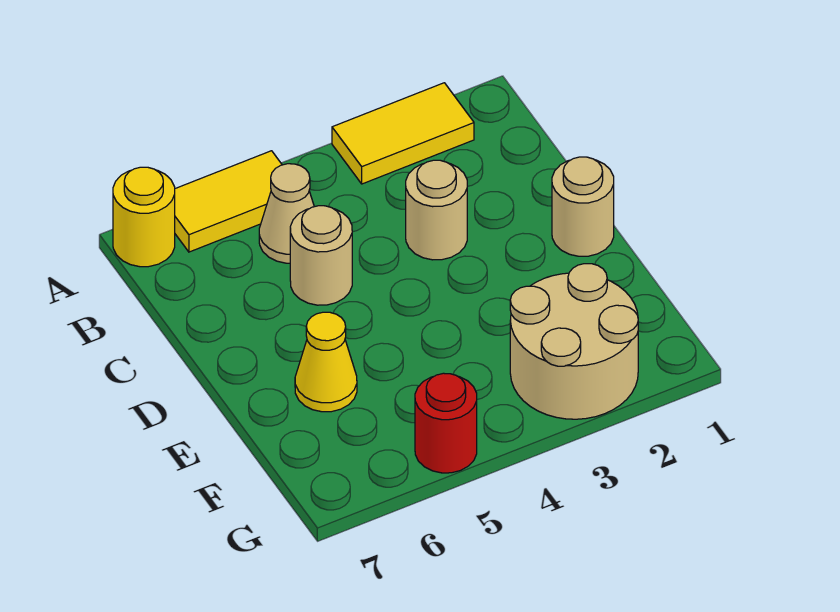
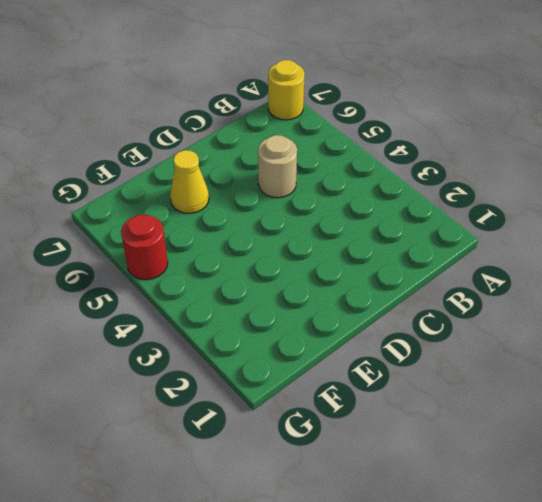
none -> yellow tile A2:A3 level 1
none -> yellow tile A5:A6 level 1

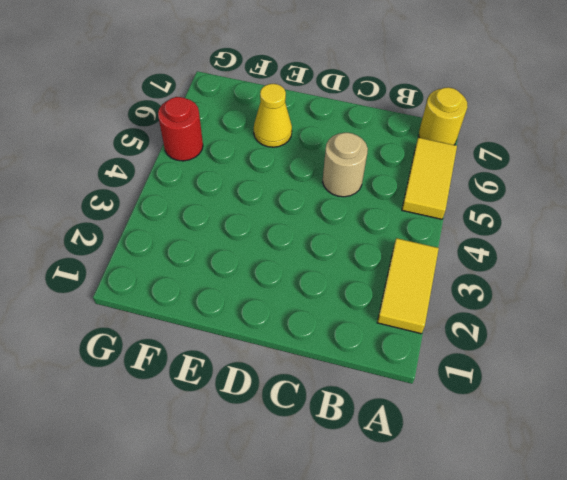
none -> tan cone B5 level 1
none -> tan round brick C3 level 1

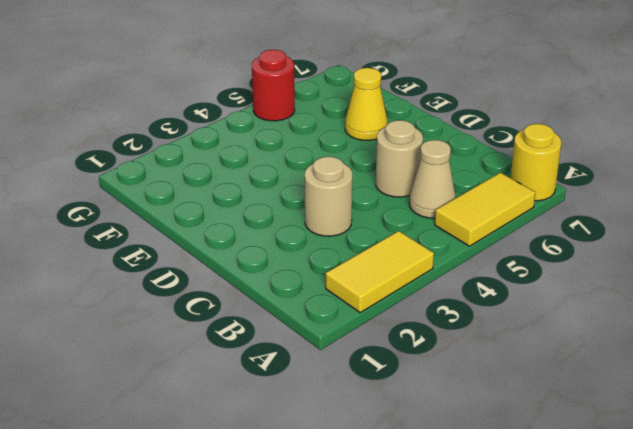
none -> tan round brick D1 level 1
none -> tan round brick F2:G3 level 1

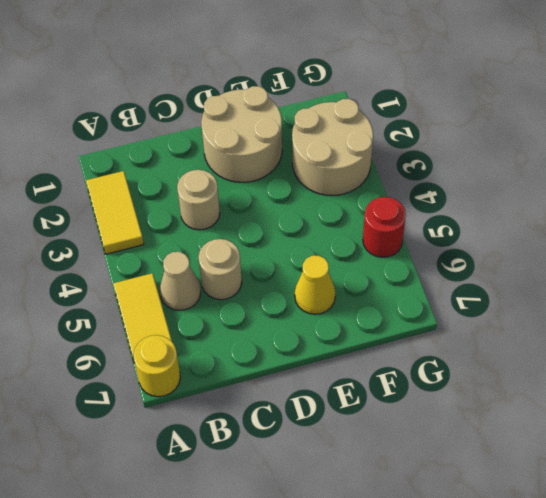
tan round brick D1:E2 level 1 -> tan round brick D1 level 1

